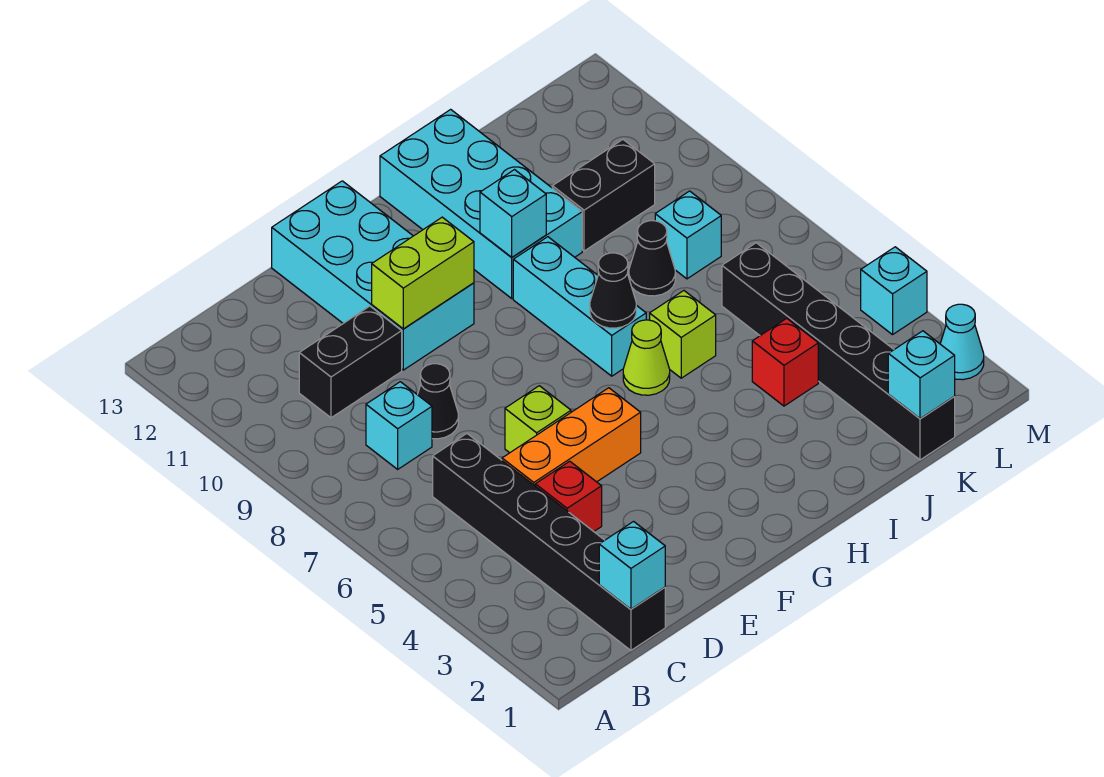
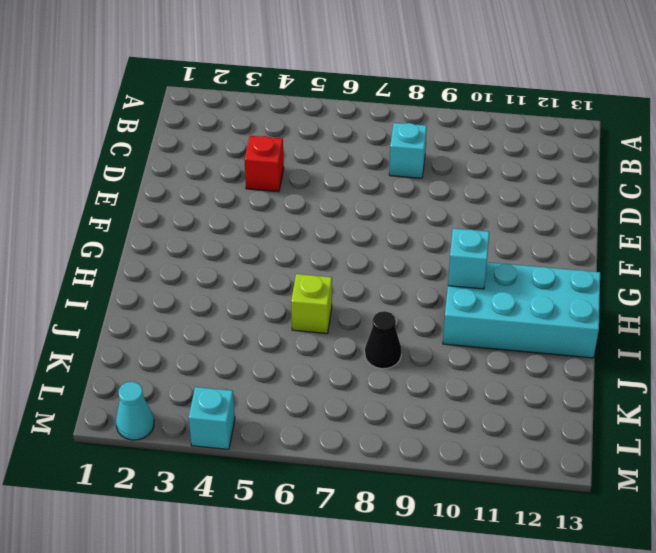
none -> black brick C1:C6 level 1
none -> black brick C10:D10 level 1
none -> orange brick D5:F5 level 1

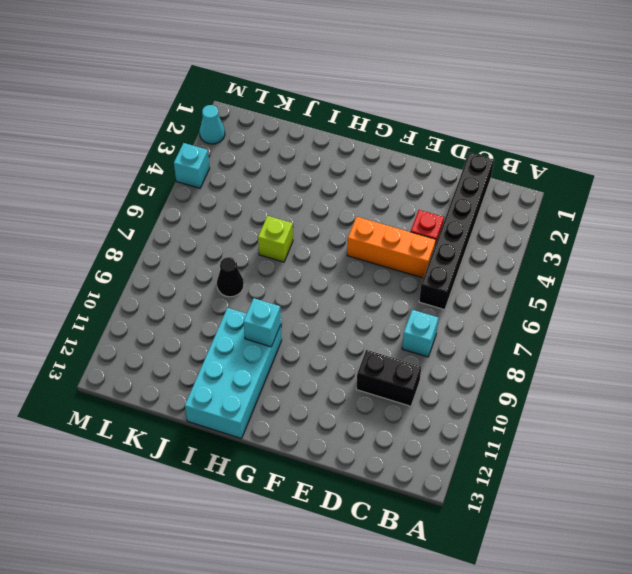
none -> black cone D8 level 1
none -> lime brick E6 level 1
none -> cyan brick E10:F13 level 1

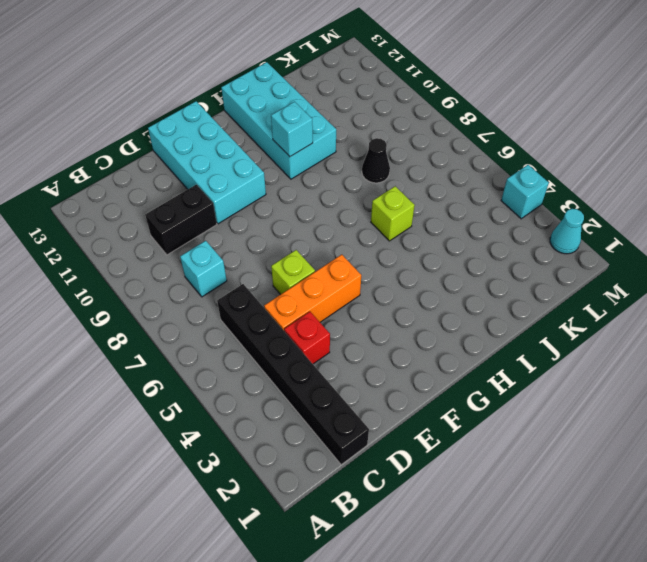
none -> black cone D8 level 1
none -> lime cone H6 level 1
none -> cyan brick H7:H9 level 1

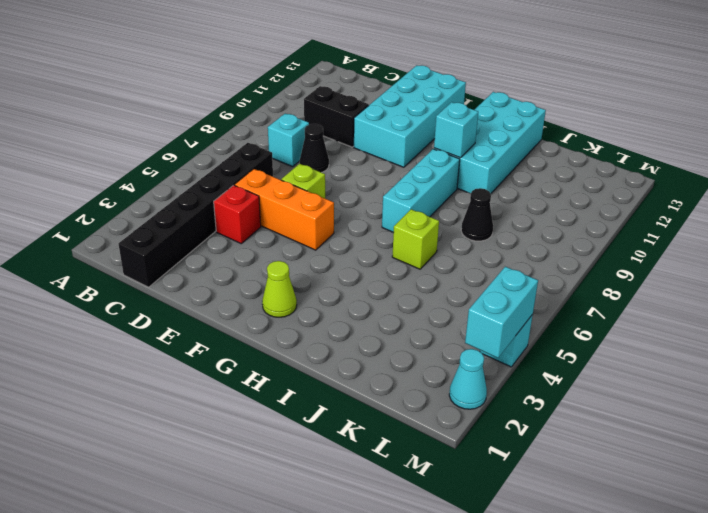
lime cone G2 level 1 -> lime cone H6 level 1
cyan brick M3:M4 level 2 -> none
none -> red brick J4 level 1
none -> black brick J10:K10 level 1
none -> black brick K1:K6 level 1

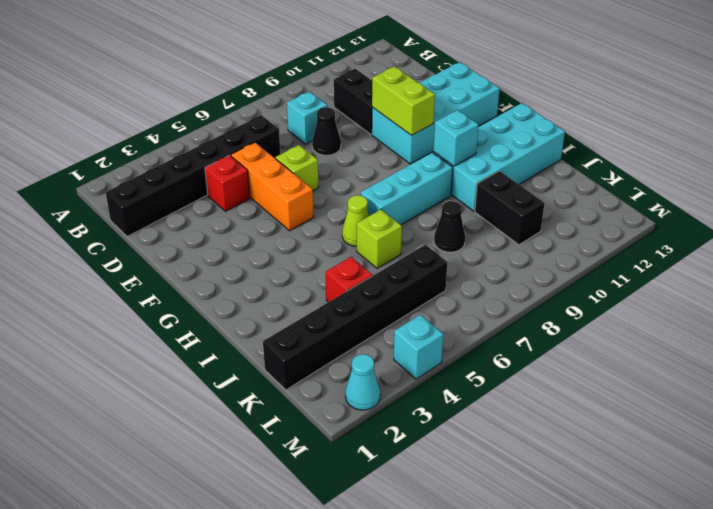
none -> cyan brick K8 level 1
none -> cyan brick C1 level 2
none -> black cone H7 level 2

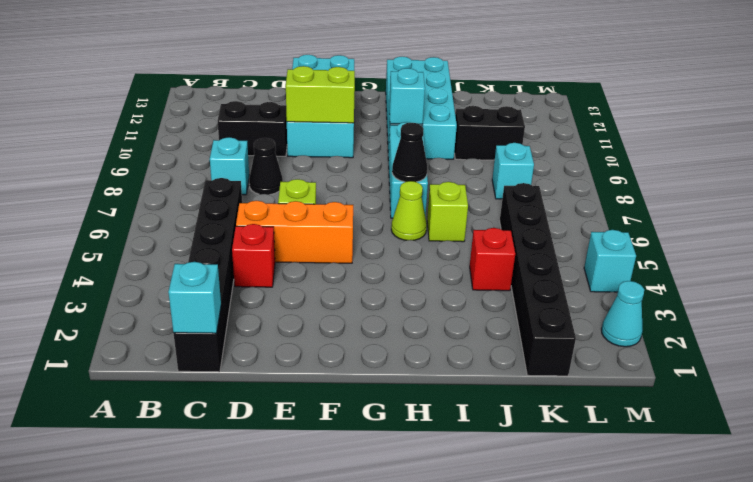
none -> black cone J8 level 1
none -> cyan brick K1 level 2

